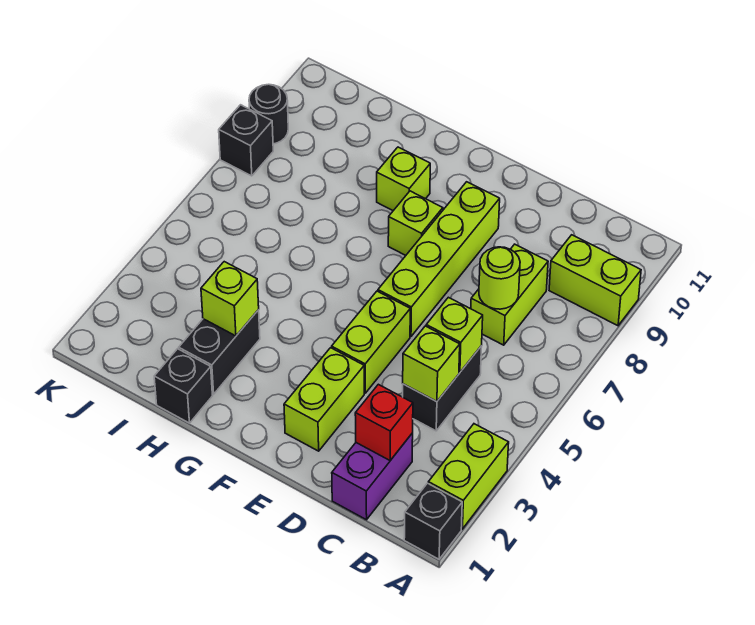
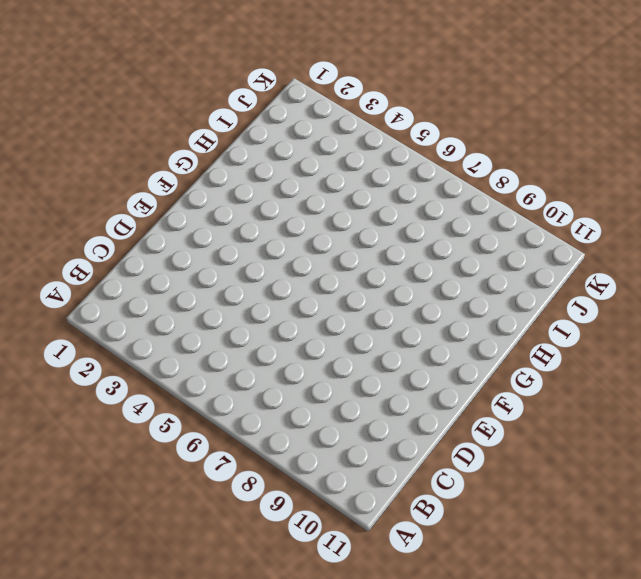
none -> black brick A1 level 1
none -> lime brick A2:A3 level 1
none -> lime brick A9:B9 level 1

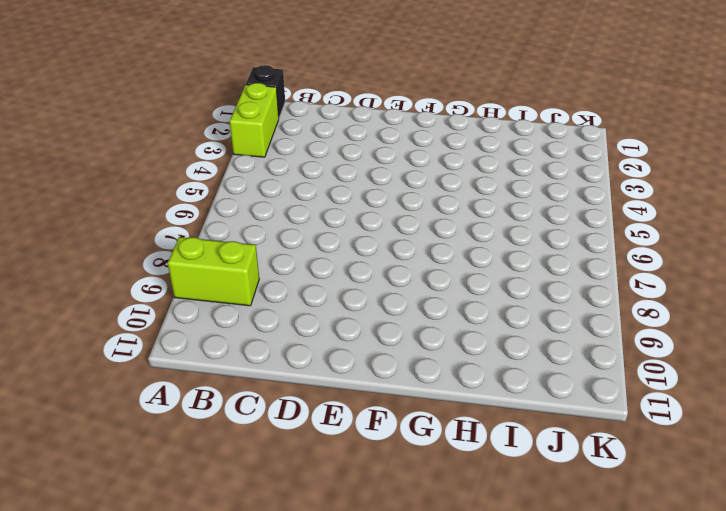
none -> purple brick C1:C2 level 1
none -> black brick C4:C5 level 1
none -> lime brick C7:C8 level 1

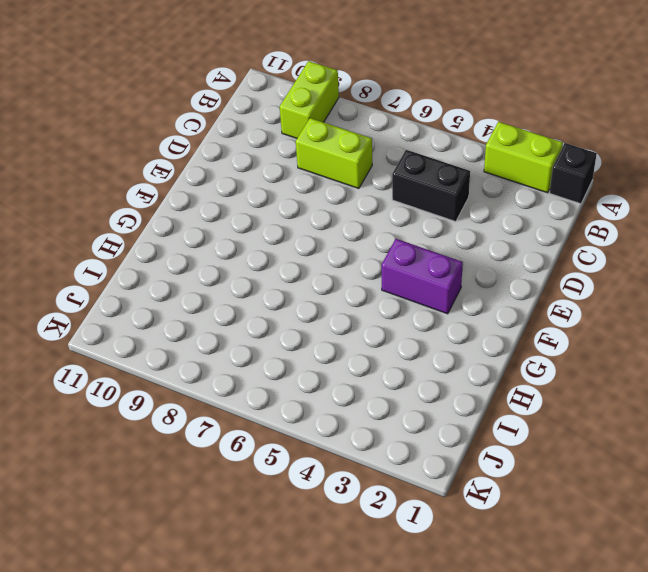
purple brick F3:F4 level 1 -> purple brick C1:C2 level 1
none -> lime brick E2:E3 level 1
none -> lime brick E4:E5 level 1
none -> lime brick E6:E9 level 1

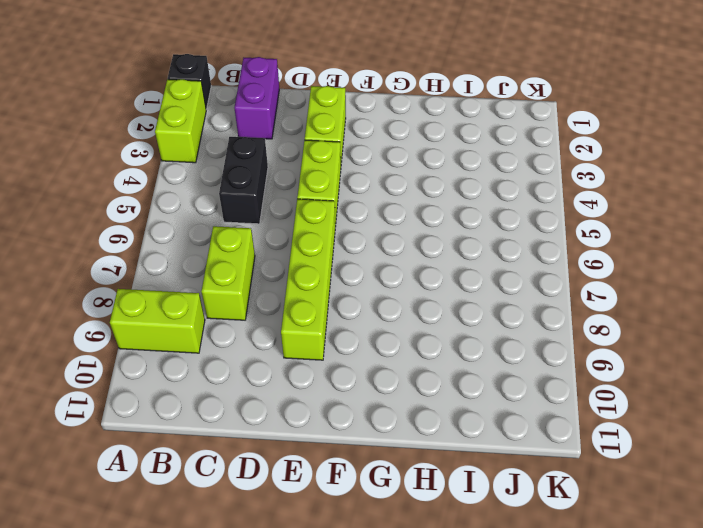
none -> lime brick F8 level 1
none -> lime brick G9 level 1
none -> black brick H1 level 1

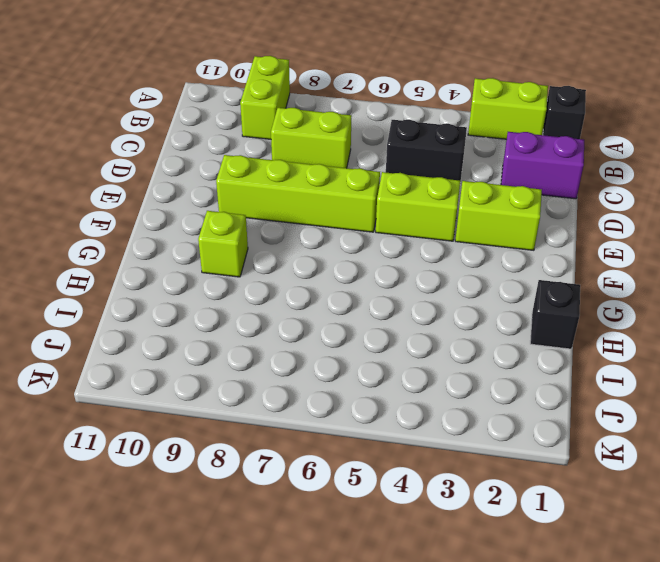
none -> lime brick F8 level 1
none -> black brick H2:H3 level 1
none -> black brick K8 level 1

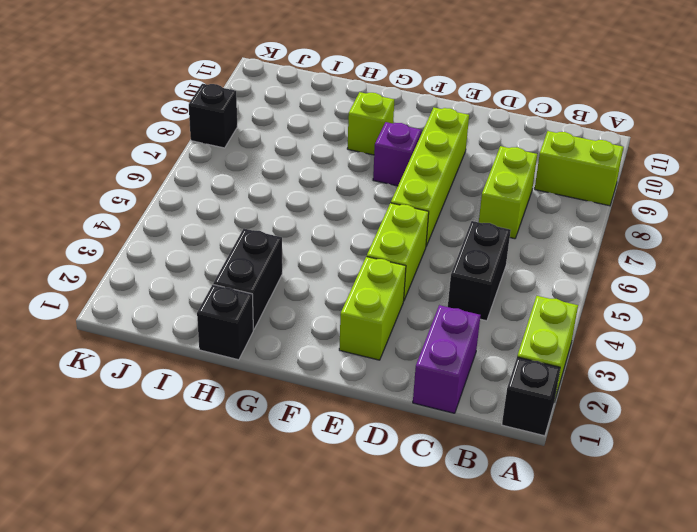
purple brick F8 level 1 -> lime brick F8 level 1
none -> black round brick K9 level 1
none -> red brick C2 level 2
none -> lime brick C4 level 2

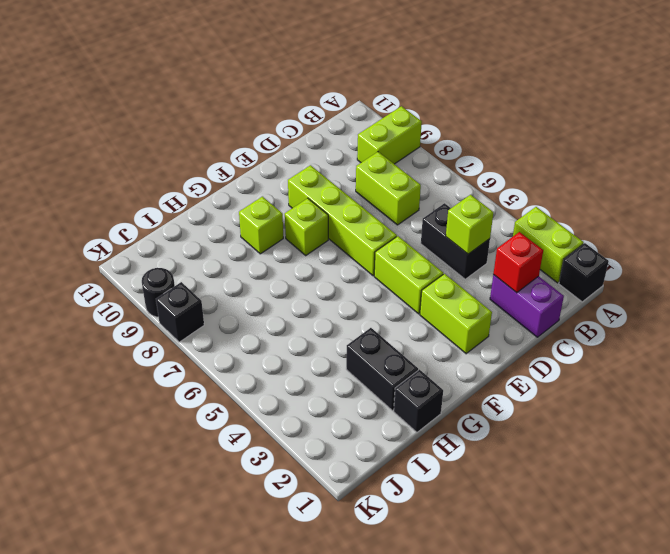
none -> lime brick C5 level 2
none -> lime round brick C7 level 2
none -> lime brick H3 level 2

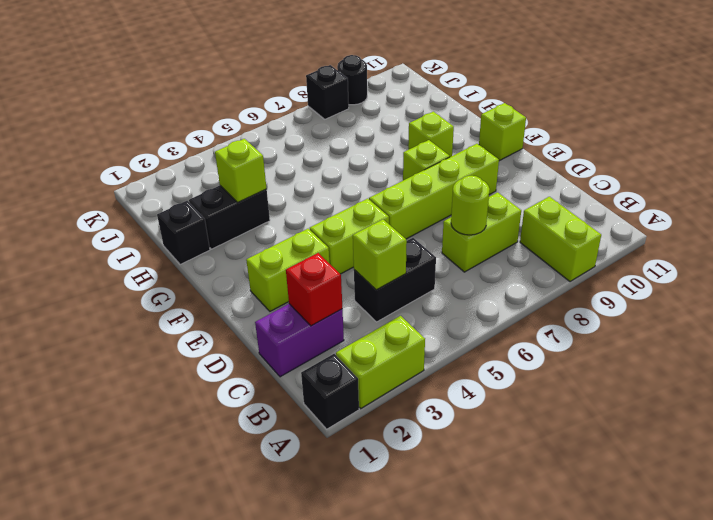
lime brick F11 level 1 -> lime brick C5 level 2

